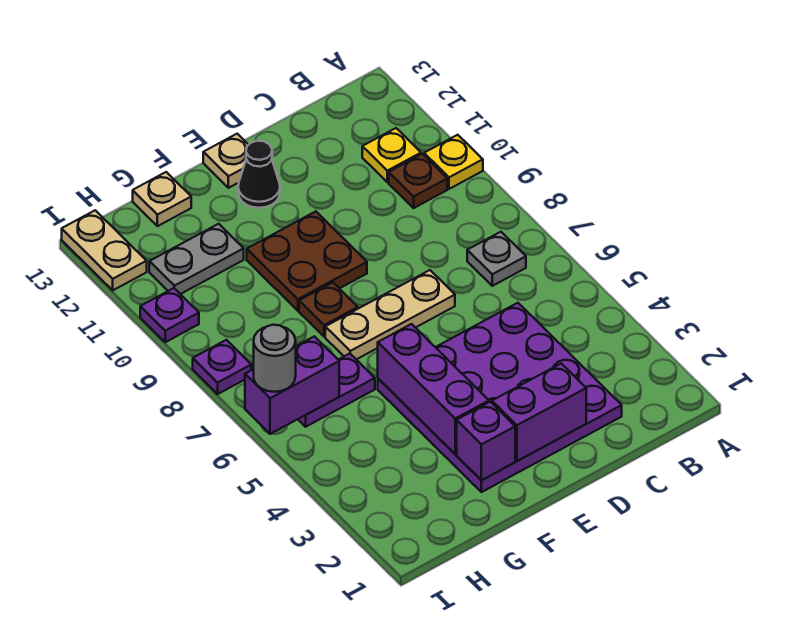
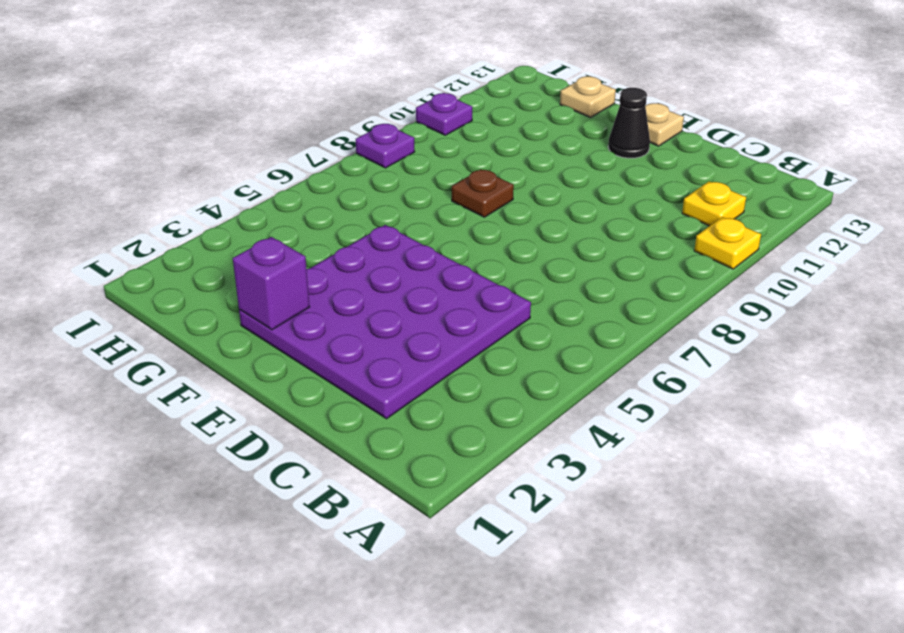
none -> grey plate B7 level 1
none -> brown plate B10 level 1
none -> tan plate D7:F7 level 1

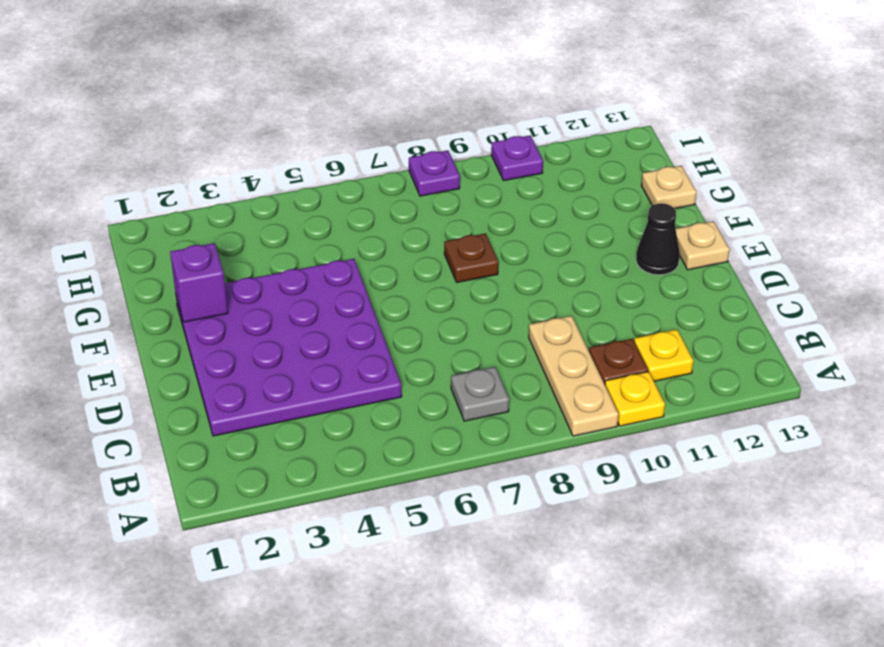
tan plate A9:C9 level 1 -> tan plate D7:F7 level 1
none -> brown plate E9:F10 level 1
none -> purple plate G6:H6 level 1
none -> grey plate G11:H11 level 1

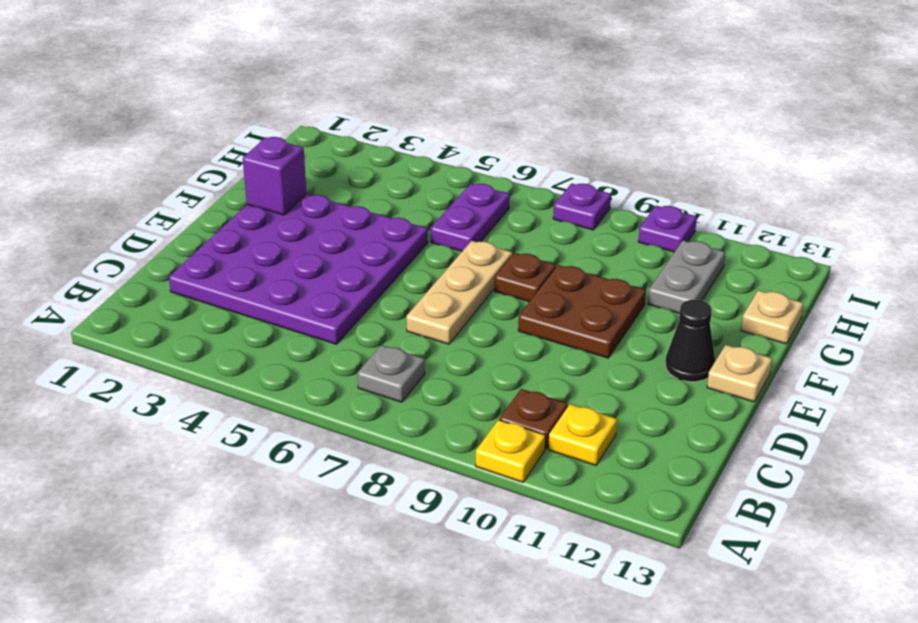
none -> tan plate I12:I13 level 1
none -> purple brick D2:E2 level 2
none -> purple brick F3:F5 level 2

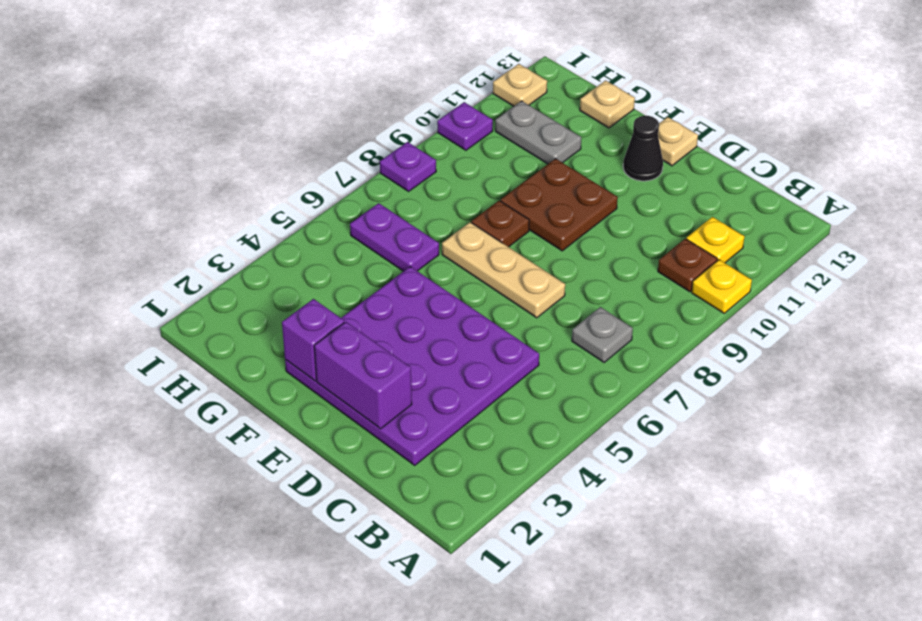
tan plate I12 level 1 -> tan plate I12:I13 level 1
none -> purple brick F3:F5 level 2
none -> purple brick H6:I6 level 2
none -> grey round brick I6 level 3

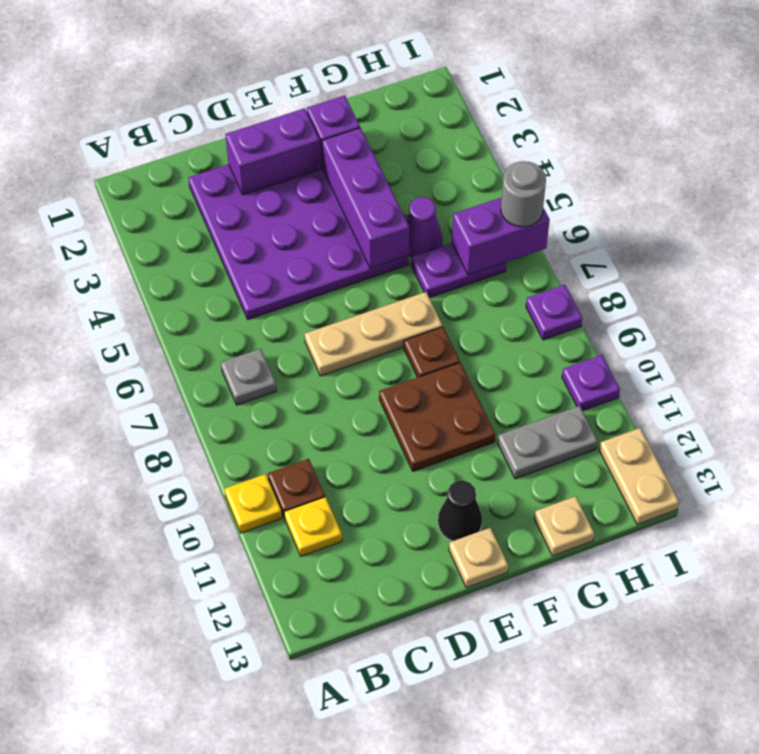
purple cone G5 level 1 -> none

